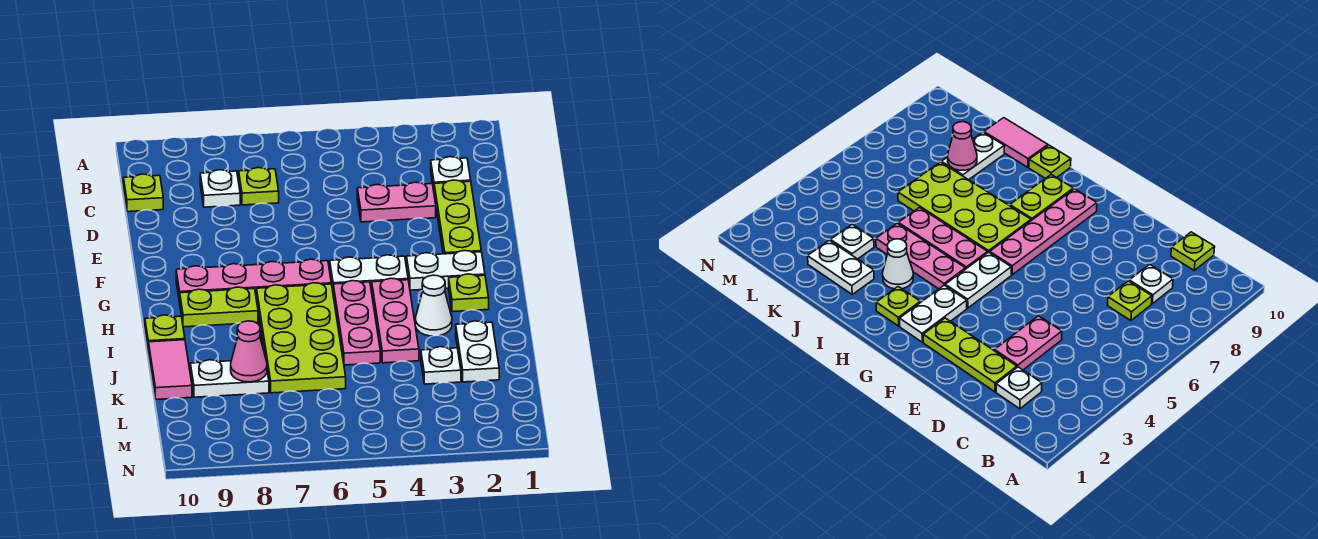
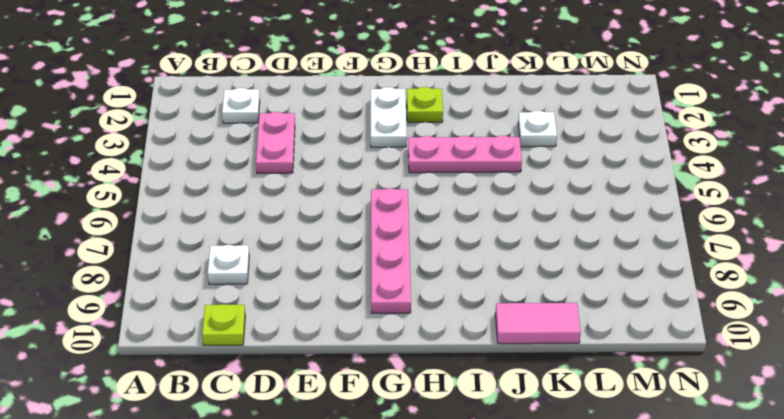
none -> lime plate C7 level 1
none -> lime plate D2:F2 level 1
none -> white plate G4:G5 level 1

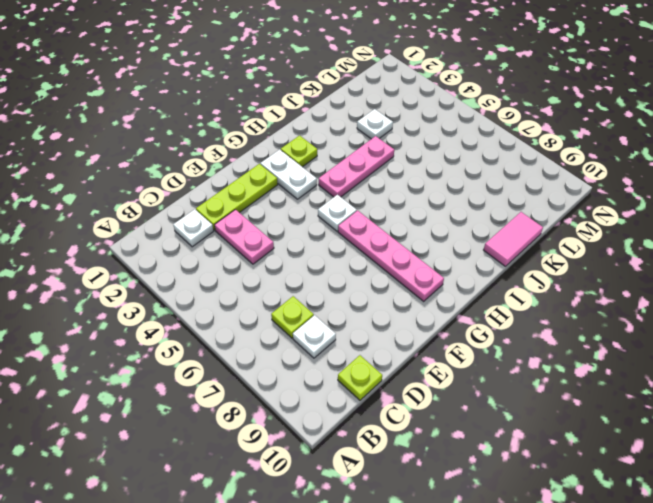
white plate G5 level 1 -> white plate G4:G5 level 1
none -> pink plate H5:J5 level 1
none -> lime plate H6:K7 level 1
none -> lime plate H8:H9 level 1

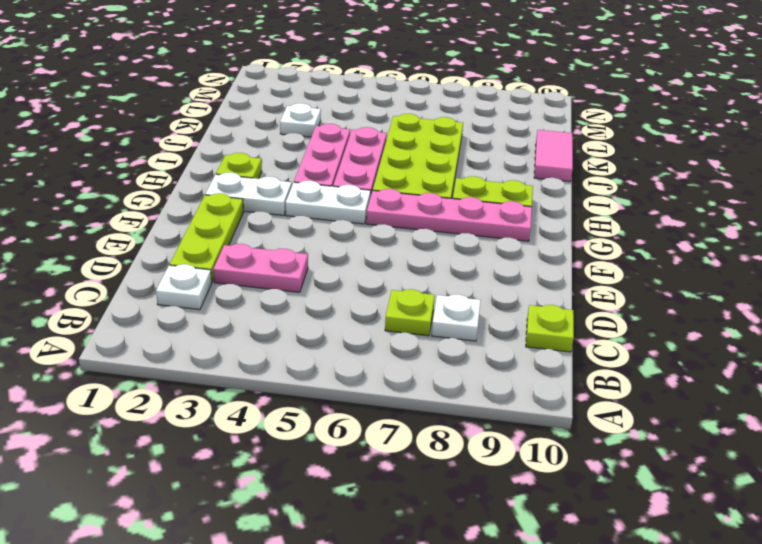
none -> white cone I3 level 1
none -> lime plate I10 level 1
none -> white plate J2:K2 level 1

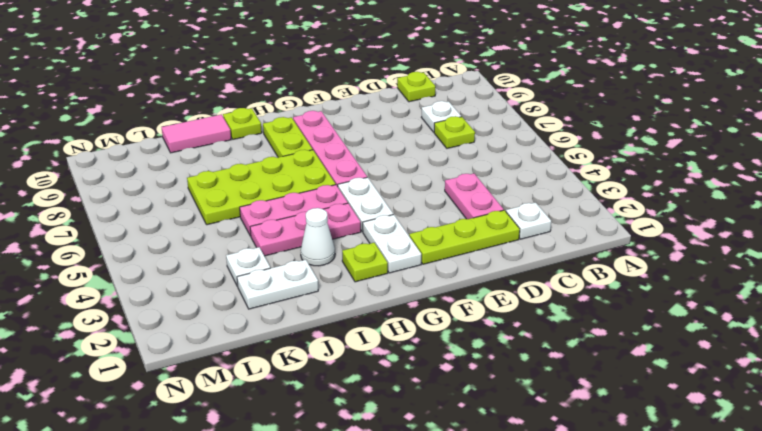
none -> white plate K8:K9 level 1
none -> pink cone K8 level 2

